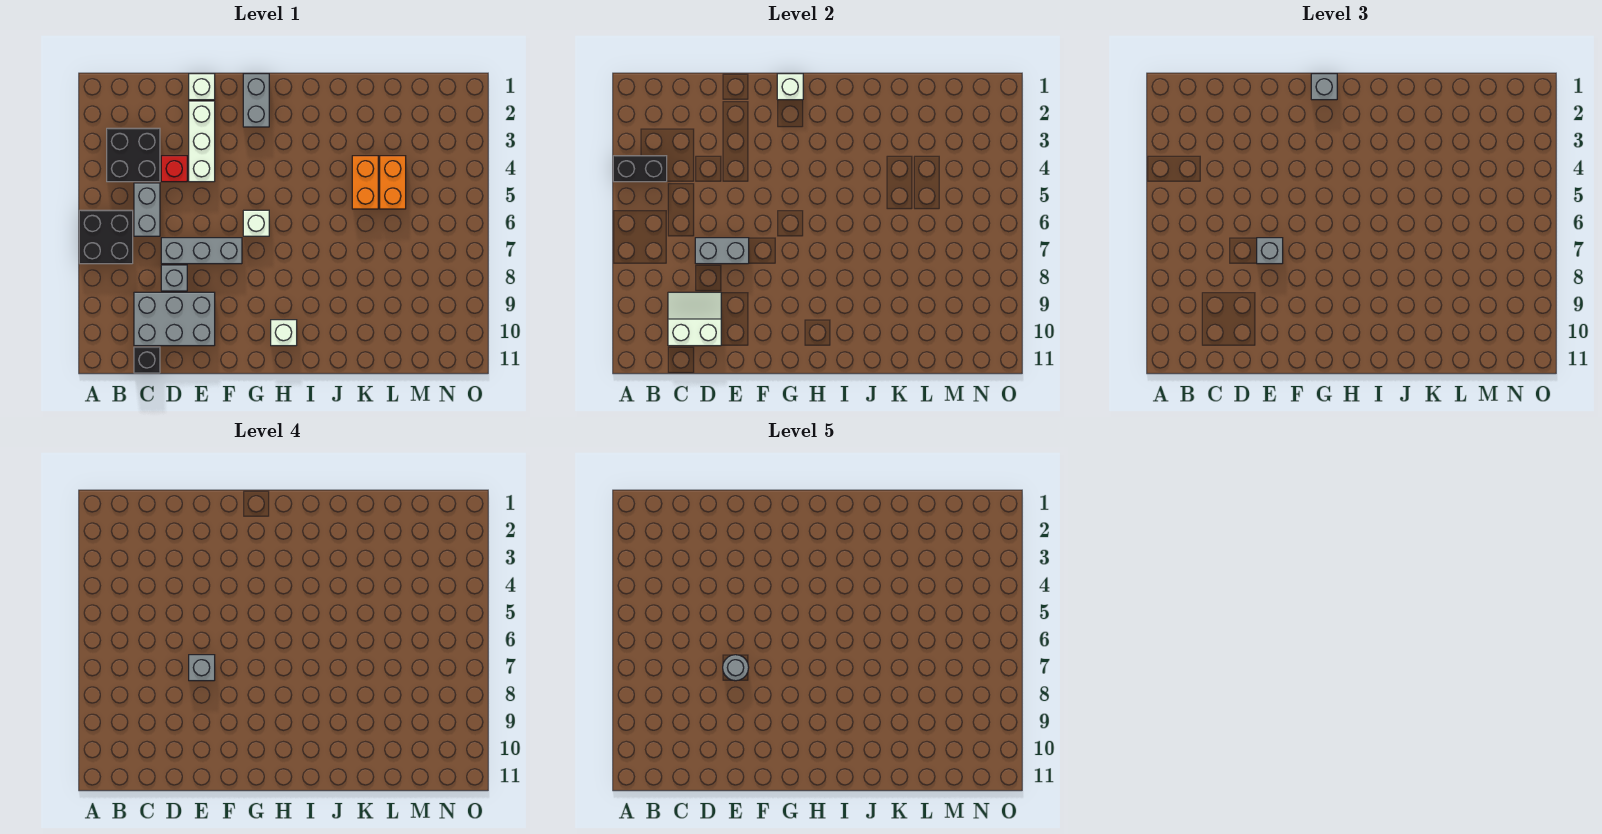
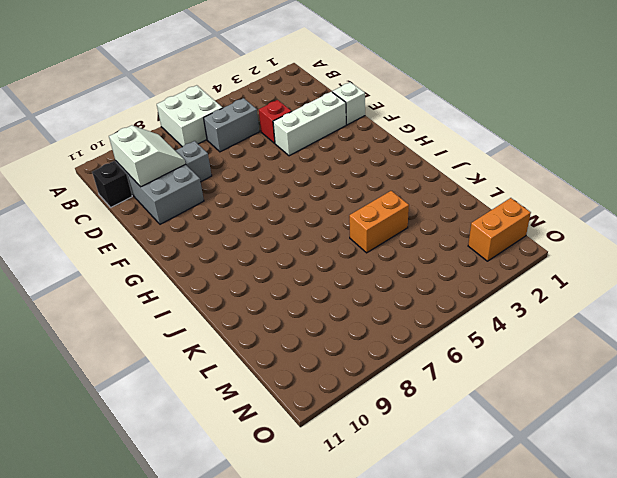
white brick A6:B7 level 1 -> black brick A6:B7 level 1
orange brick N1:N2 level 1 -> orange brick L4:L5 level 1
none -> black brick B3:C4 level 1
none -> grey brick D7:F7 level 1
none -> grey brick G1:G2 level 1

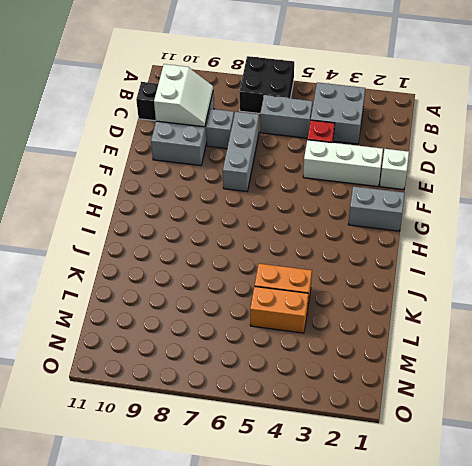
grey brick B3:C4 level 1 -> black brick B3:C4 level 1
none -> white brick G6 level 1
none -> white brick H10 level 1
none -> black brick A4:B4 level 2

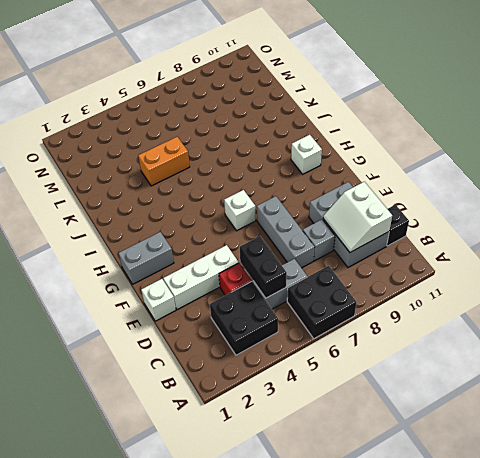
black brick C5:D5 level 2 -> black brick A4:B4 level 2
none -> orange brick L4:L5 level 1
none -> grey brick D7:E7 level 2
none -> white brick G1 level 2

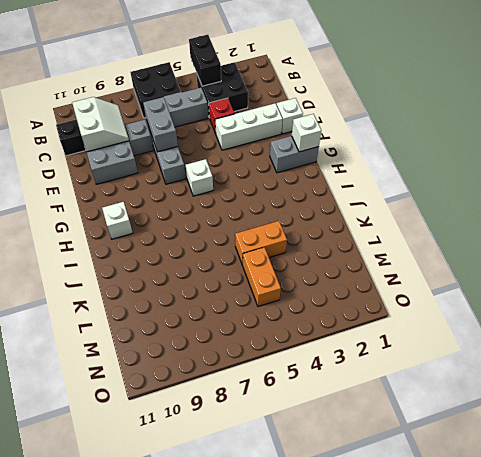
orange brick L5:M5 level 1 -> orange brick L4:L5 level 1
none -> grey brick E7 level 3
none -> grey brick G1 level 3
none -> grey brick E7 level 4

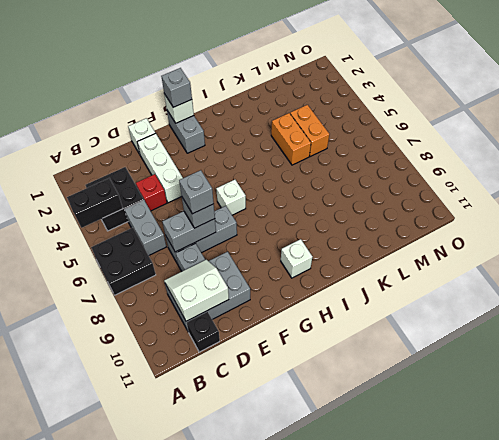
none -> grey round brick E7 level 5

